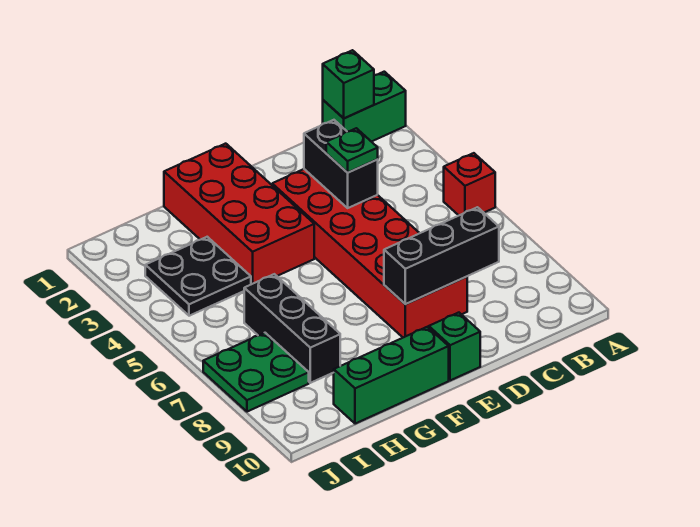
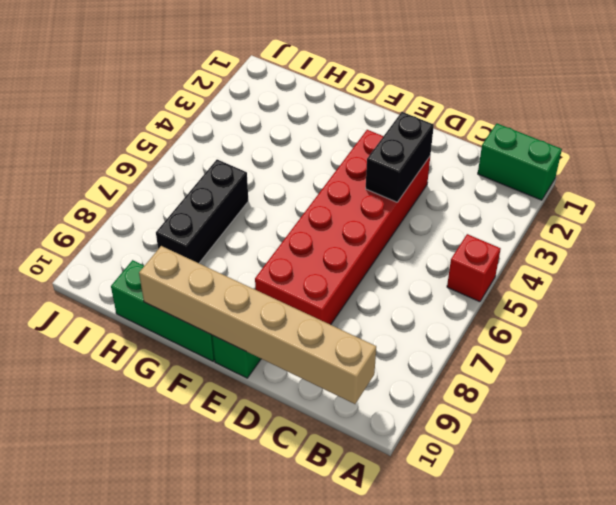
tan brick B10:G10 level 2 -> none
none -> red brick F1:G4 level 1
none -> black plate H3:I4 level 1
none -> green plate I7:J8 level 1

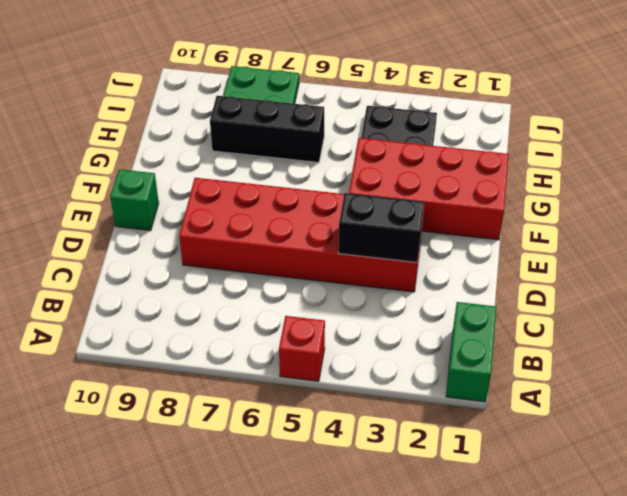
none -> green brick F10:H10 level 1
none -> green brick B1 level 2
none -> black brick C8:E8 level 2

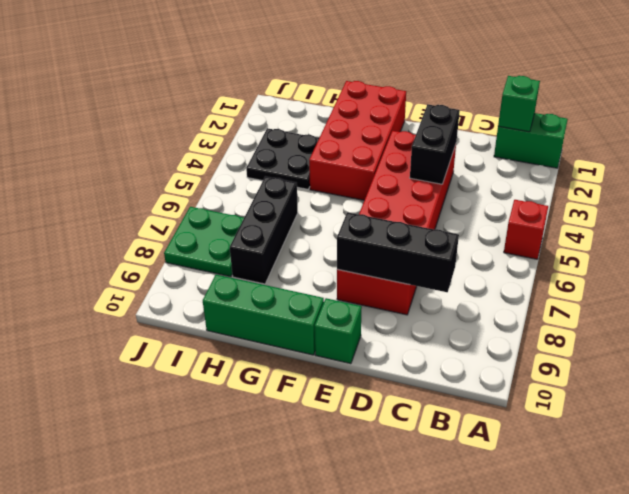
none -> green plate D4 level 3

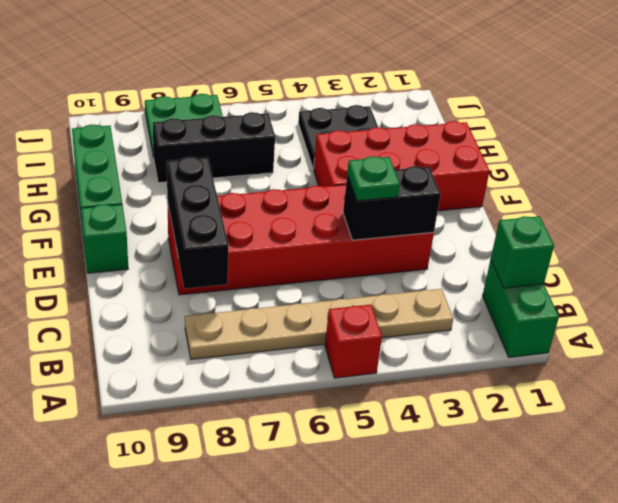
tan plate B3:B8 level 1 -> none

